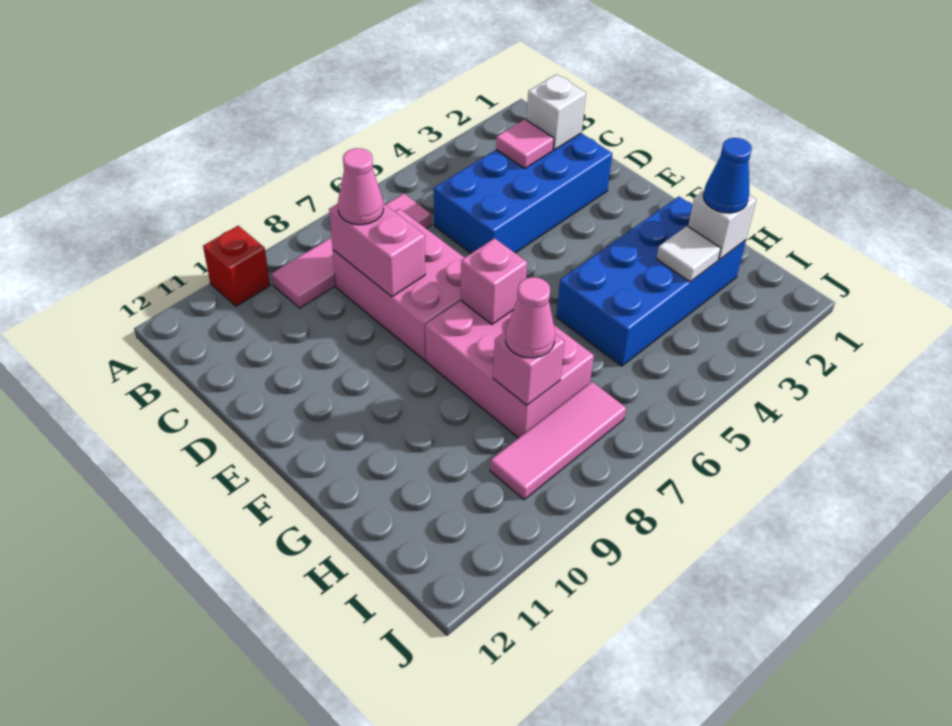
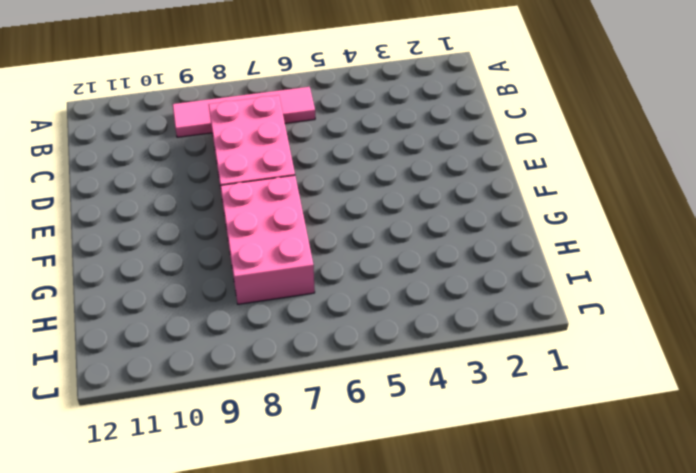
none -> red brick A10 level 1
none -> blue brick C2:D5 level 1
none -> blue brick G2:H5 level 1

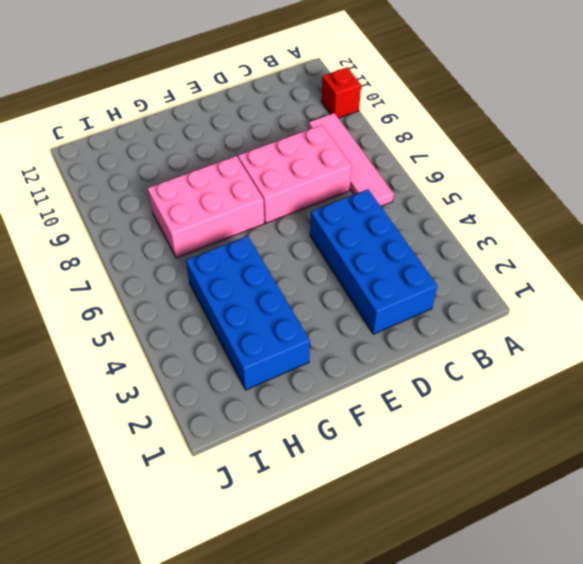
none -> pink tile I7:I9 level 1
none -> white brick C2 level 2
none -> pink tile C3 level 2

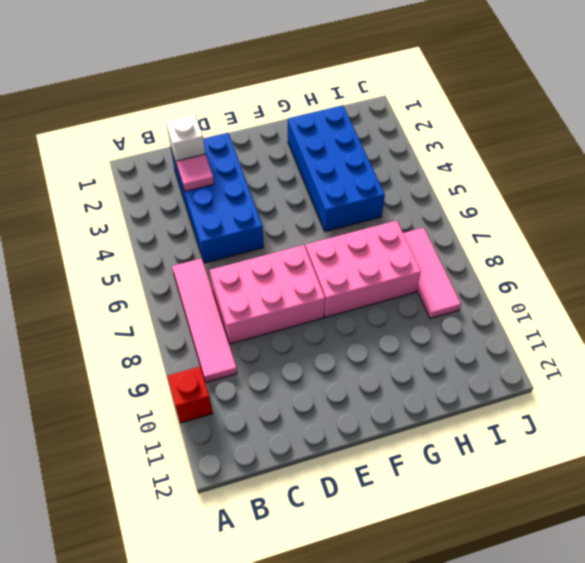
none -> pink brick C8:D8 level 2
none -> pink brick F7 level 2
none -> white brick H2 level 2

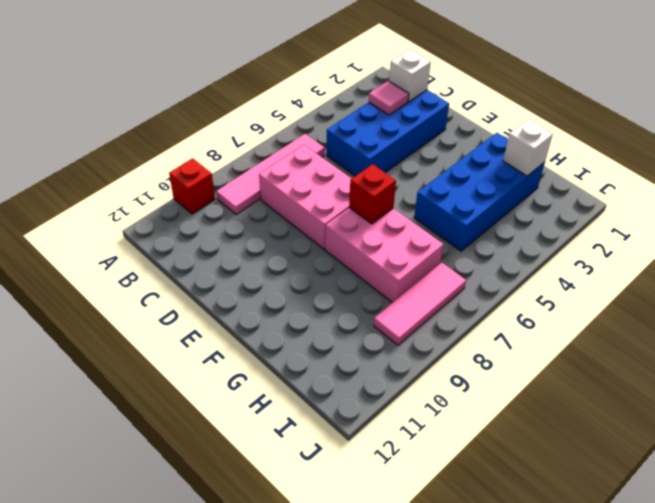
red brick F7 level 2 -> pink brick F7 level 2
none -> pink brick C8:D8 level 2
none -> white tile H3 level 2
none -> pink brick H8 level 2

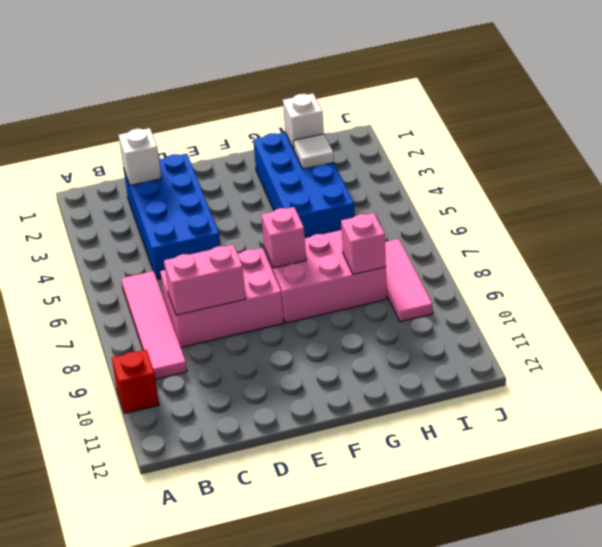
none -> pink tile C3 level 2
none -> pink cone C8 level 3
none -> blue cone H2 level 3

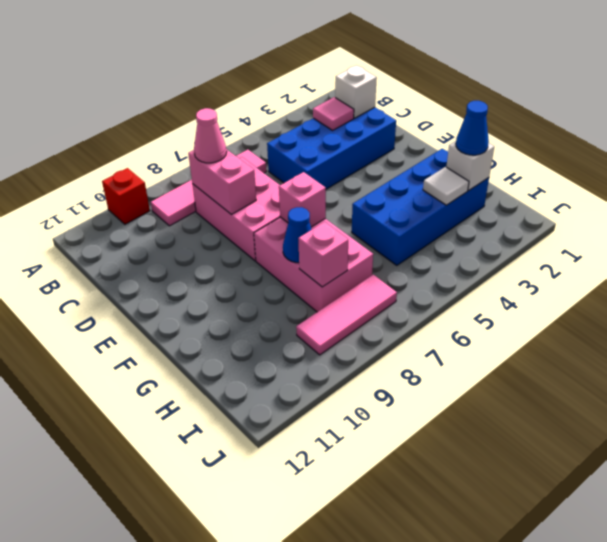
blue cone G8 level 2 -> none
none -> pink cone H8 level 3

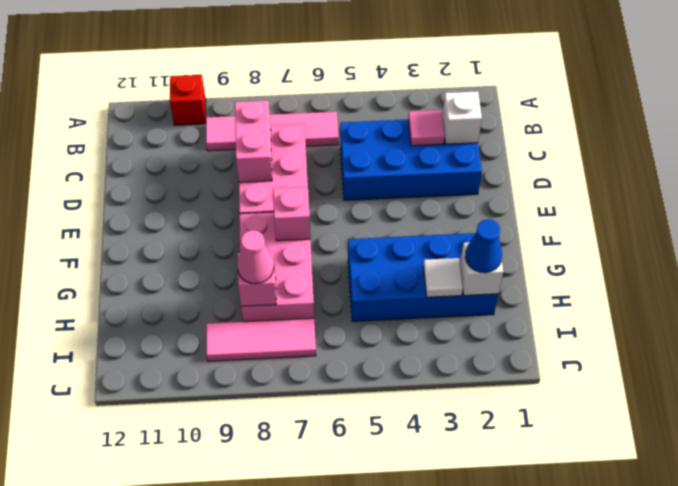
none -> pink cone C8 level 3

